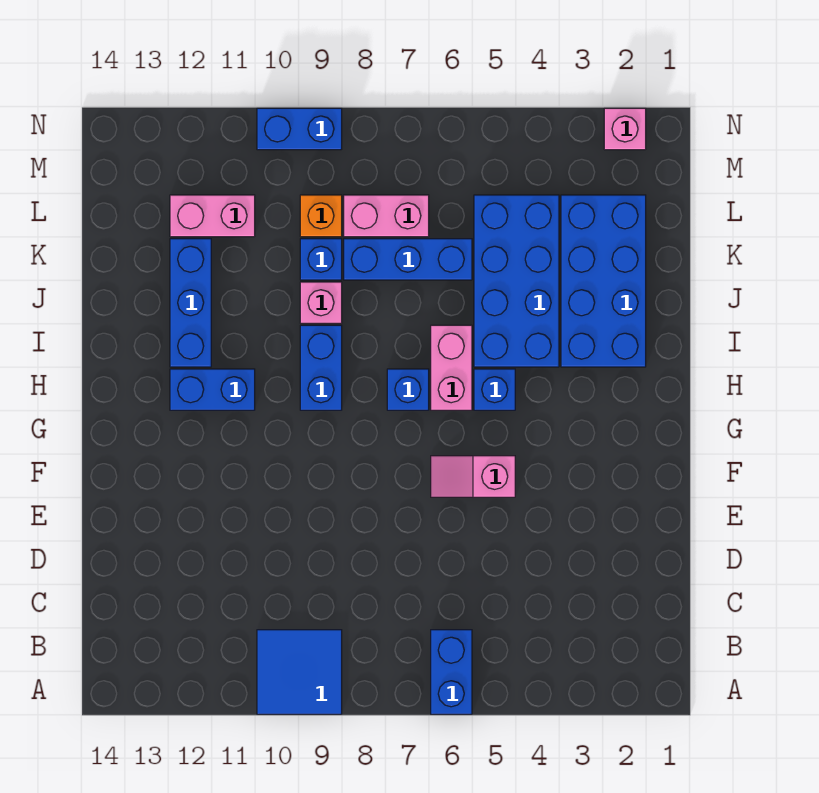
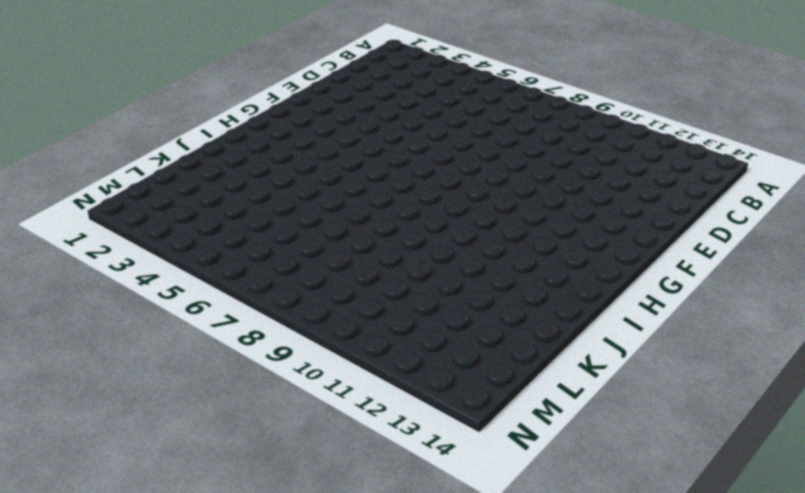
none -> blue brick A6:B6 level 1
none -> blue tile A9:B10 level 1
none -> pink slope F5:F6 level 1 top 5

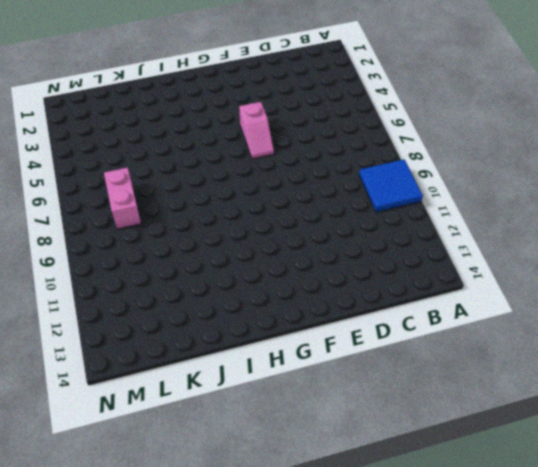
none -> blue brick A6:B6 level 1
none -> blue brick H5 level 1
none -> pink brick H6:I6 level 1

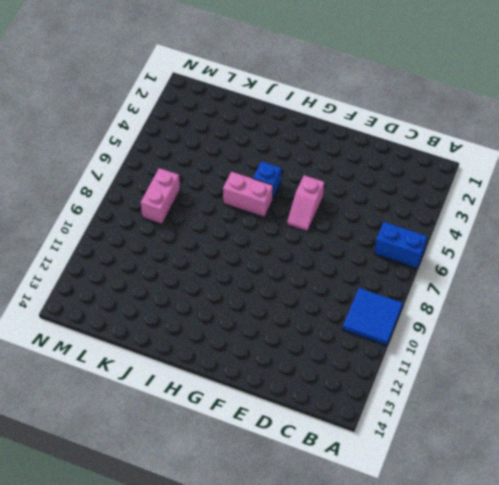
none -> blue brick H7 level 1
none -> blue brick H9:I9 level 1
none -> blue brick H11:H12 level 1

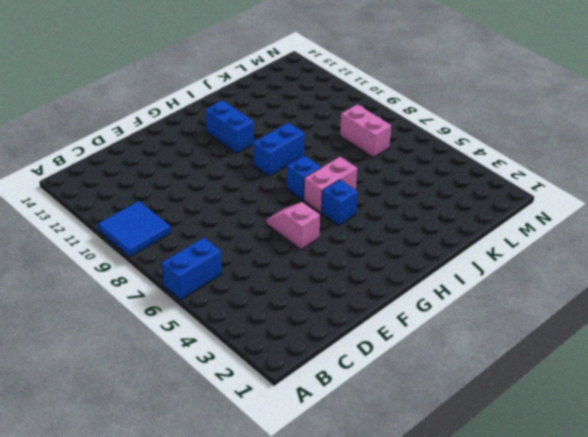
none -> blue brick I2:L3 level 1
none -> blue brick I4:L5 level 1
none -> blue brick I12:K12 level 1

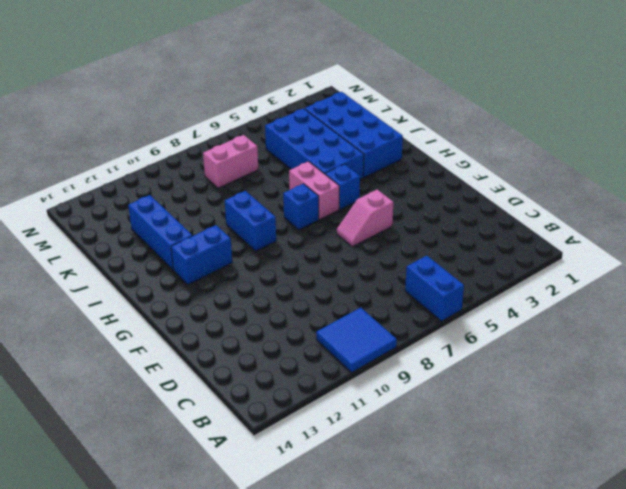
none -> pink brick J9 level 1
none -> blue brick K6:K8 level 1
none -> blue brick K9 level 1

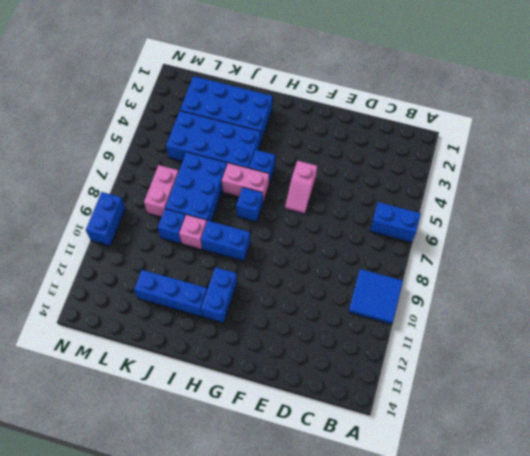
blue brick J6:K8 level 1 -> blue brick K6:K8 level 1
none -> orange brick L9 level 1
none -> pink brick L11:L12 level 1
none -> pink brick N2 level 1

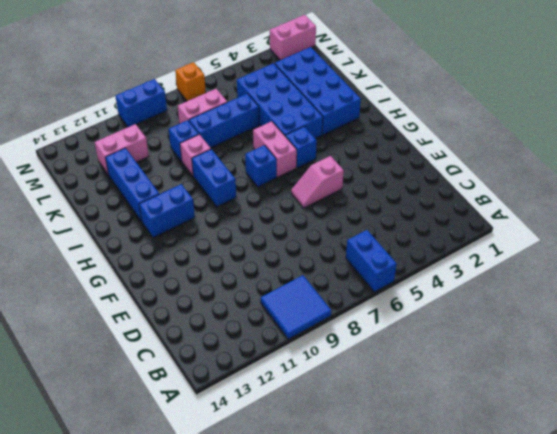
pink brick N1:N2 level 1 -> pink brick N2 level 1
orange brick N7 level 1 -> orange brick L9 level 1

